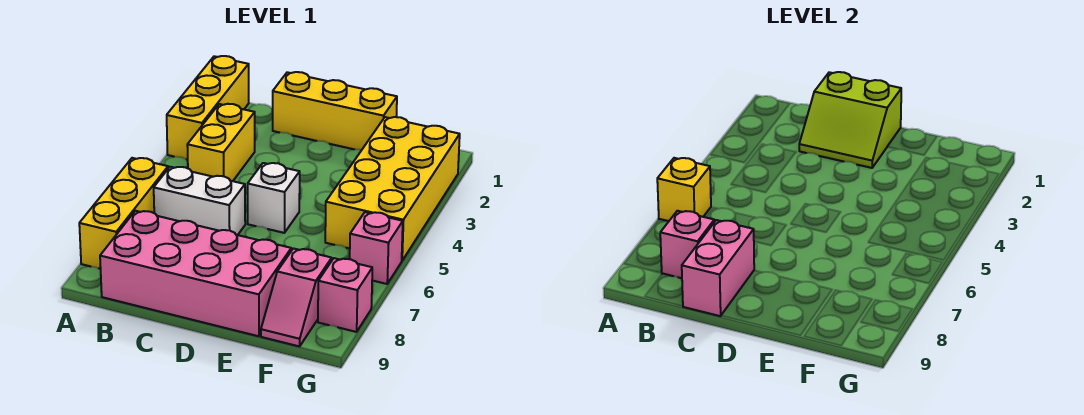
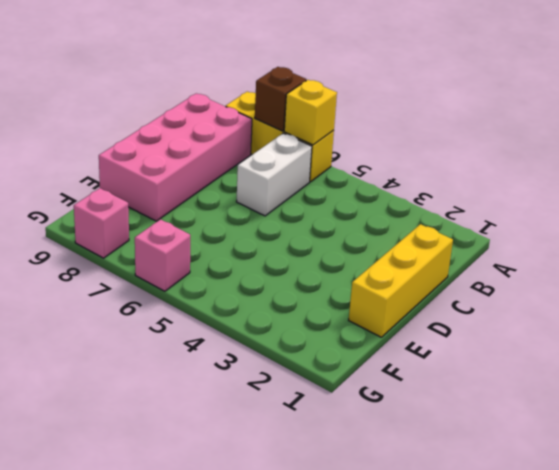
brown brick A7 level 2 -> none
none -> yellow brick A1:A3 level 1
none -> yellow brick B3:B4 level 1
none -> white brick D5 level 1

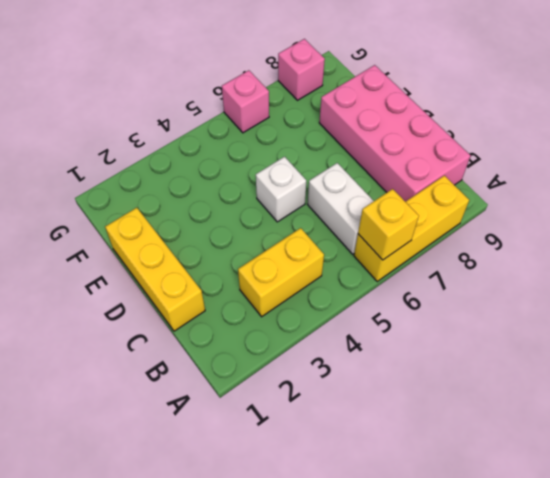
none -> yellow brick A1:A3 level 1
none -> yellow brick F2:G5 level 1
none -> pink slope F8:F9 level 1 top 8

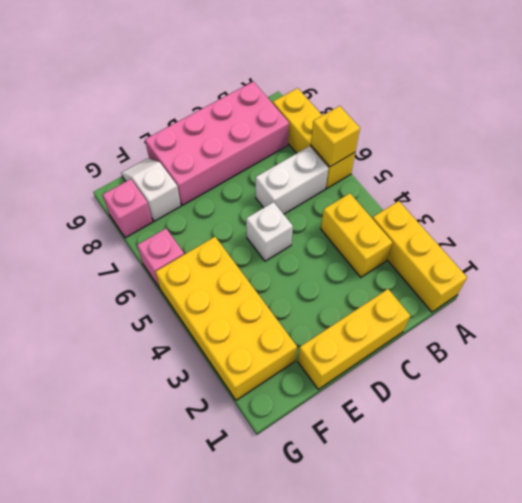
white slope F8:F9 level 1 top 8 -> pink slope F8:F9 level 1 top 8
none -> pink brick B8 level 2
none -> lime slope C1:D2 level 2 top 1
none -> pink brick C8:C9 level 2

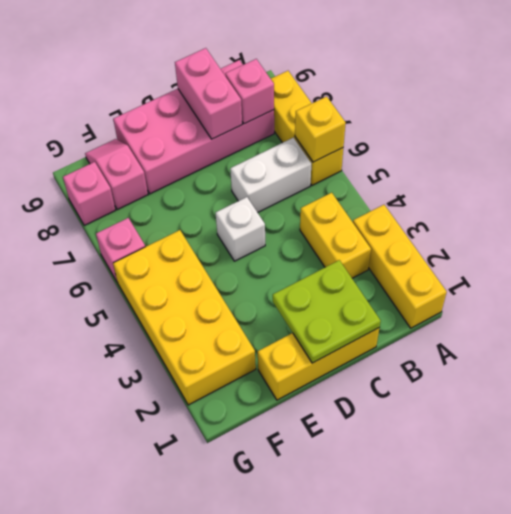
lime plate C1:D2 level 2 -> lime slope C1:D2 level 2 top 1

